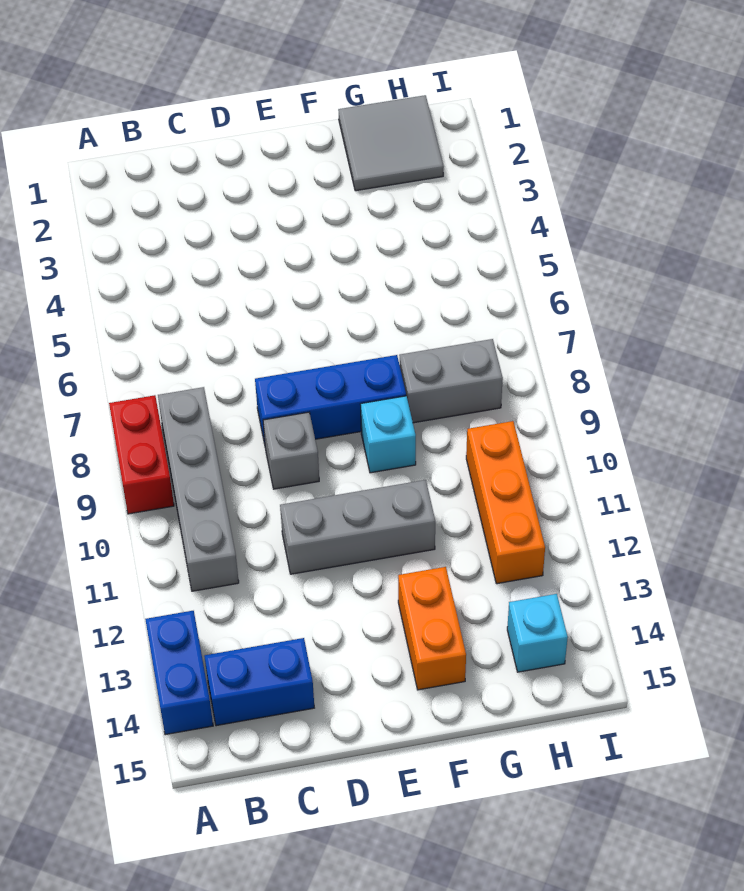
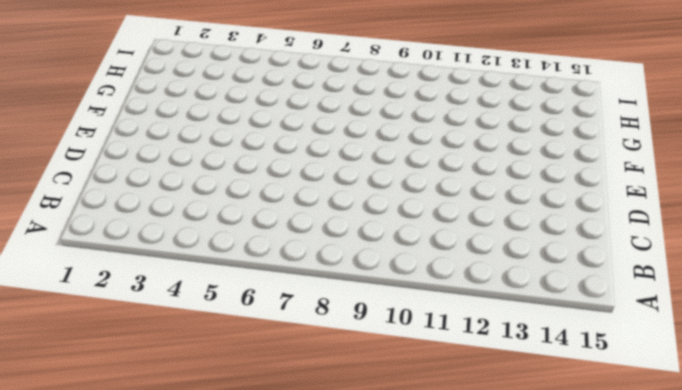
none -> red brick A8:A9 level 1
none -> blue brick A13:A14 level 1
none -> grey brick B8:B11 level 1

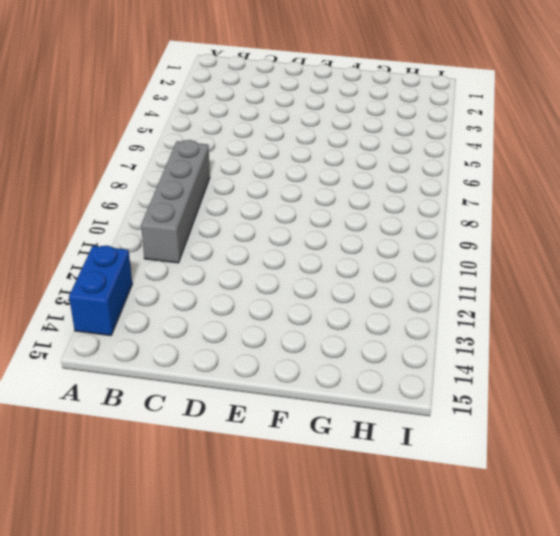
none -> red brick A8:A9 level 1
none -> blue brick B14:C14 level 1
none -> blue brick D8:F8 level 1

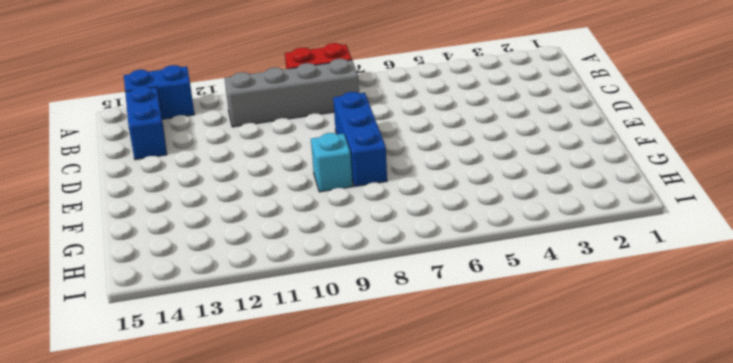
none -> grey brick D9 level 1
none -> grey brick D11:F11 level 1
none -> orange brick F13:F14 level 1

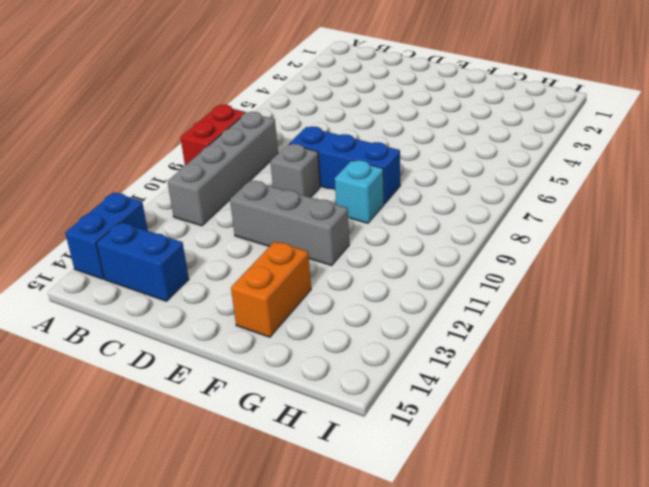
none -> grey tile G1:H2 level 1
none -> grey brick G8:H8 level 1
none -> orange brick H10:H12 level 1

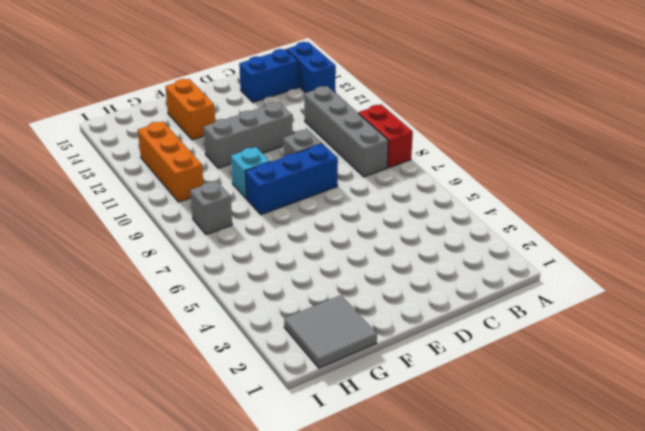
grey brick H8 level 1 -> grey brick G8:H8 level 1
none -> cyan brick H14 level 1

